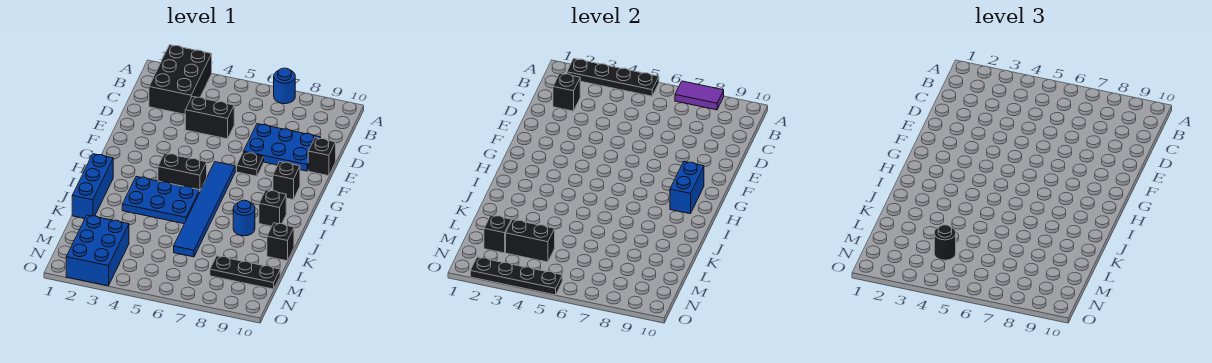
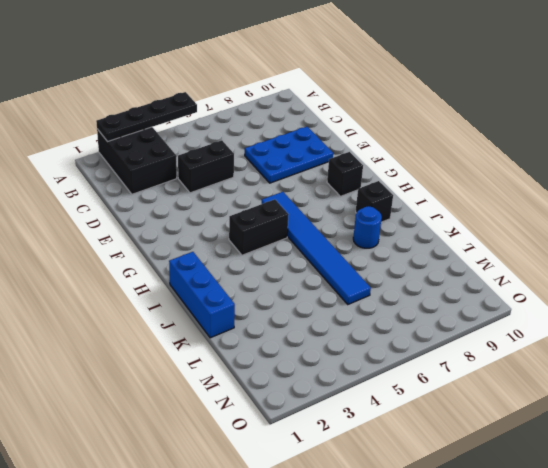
none -> blue round brick A7 level 1
none -> black brick E10 level 1
none -> black plate F7 level 1

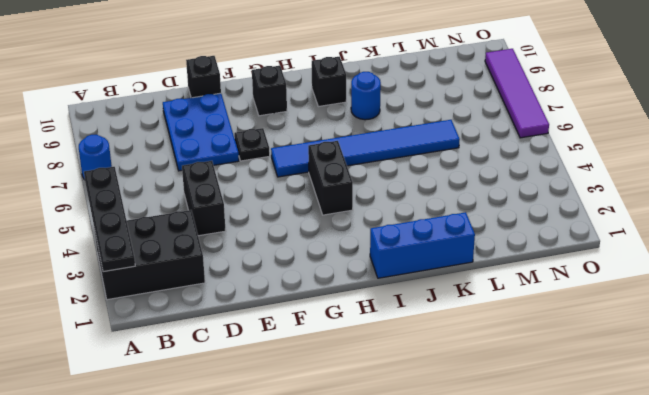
purple tile O6:O9 level 1 -> none
none -> blue plate I3:J5 level 1
none -> black brick K10 level 1
none -> blue brick M2:O3 level 1

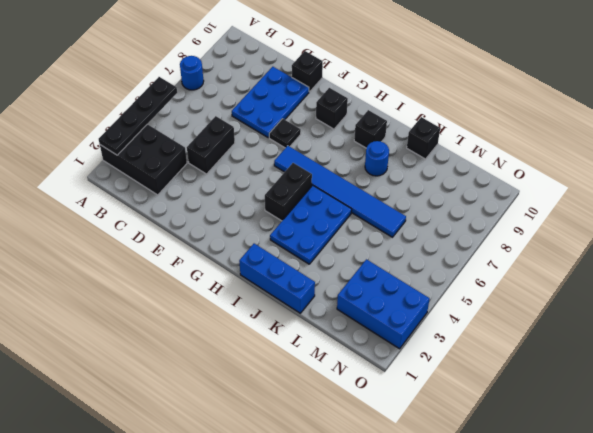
none -> black plate M8:M10 level 1
none -> purple tile A7:A8 level 2
none -> black brick C2 level 2

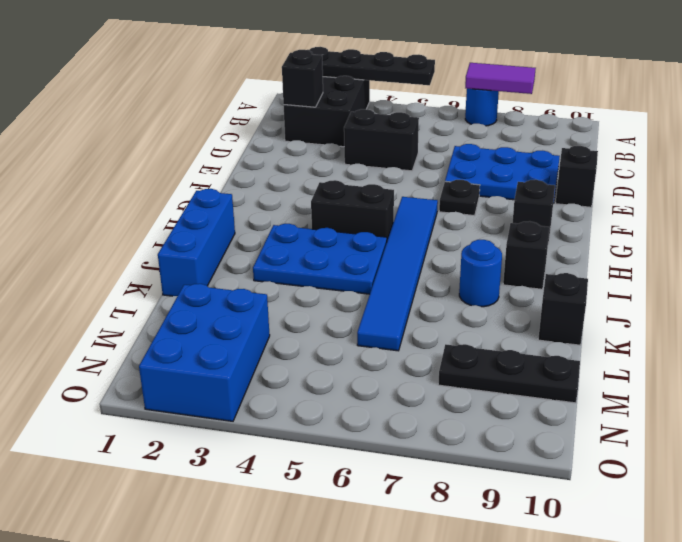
none -> blue brick G9:H9 level 2
none -> black brick M2 level 2
none -> black brick M3:M4 level 2

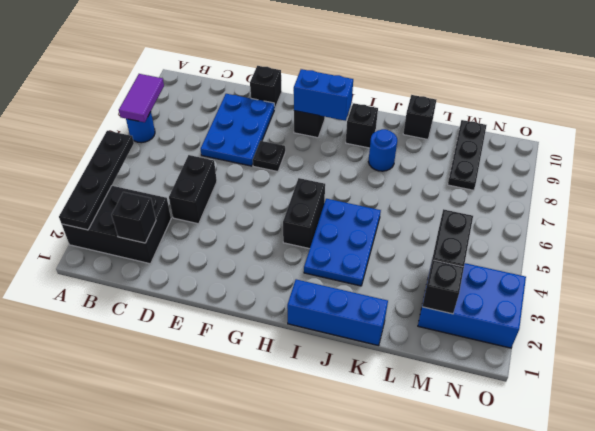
none -> blue tile G6:L6 level 1
none -> black plate O2:O5 level 2
none -> black round brick M4 level 3

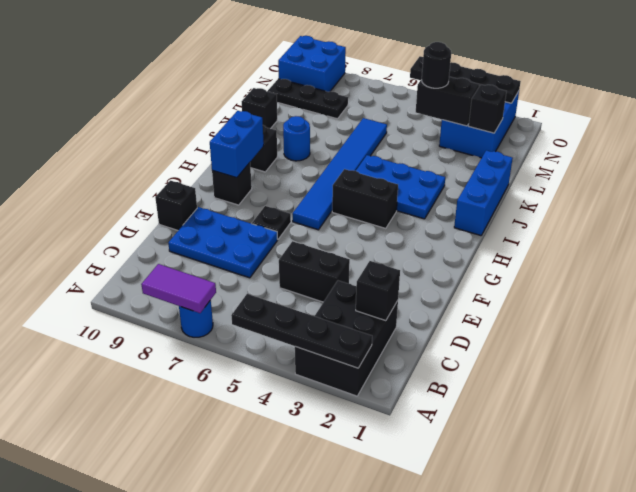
blue brick N9:O10 level 1 -> none

